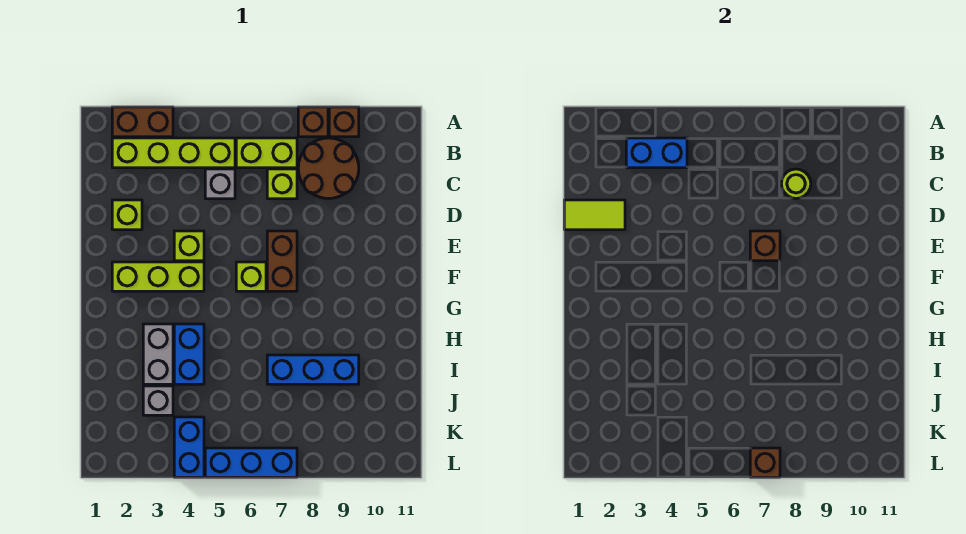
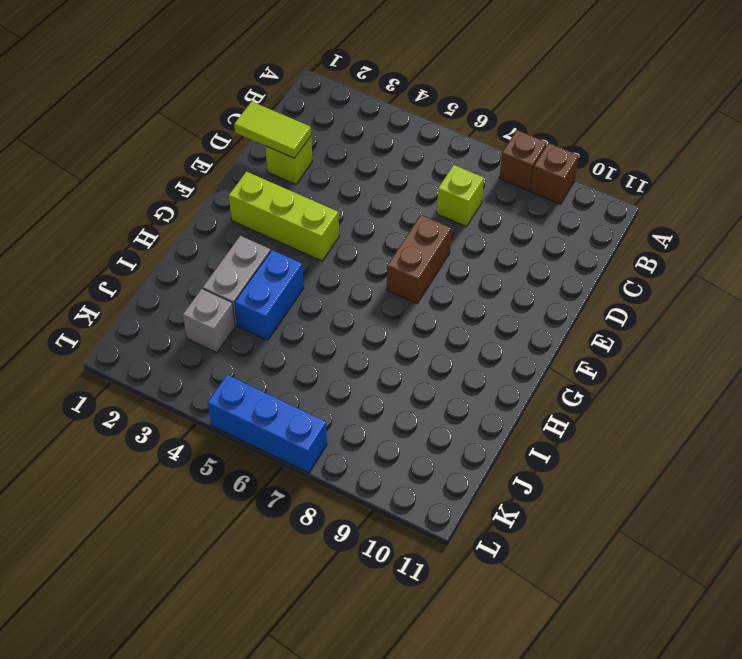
none -> brown brick A2:A3 level 1
none -> lime brick B2:B5 level 1
none -> lime brick B6:B7 level 1

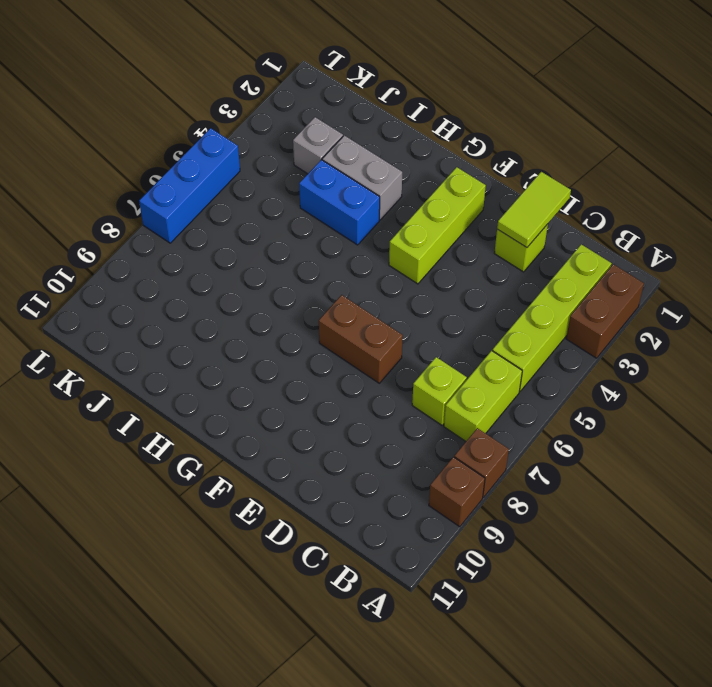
none -> brown round brick B8:C9 level 1
none -> grey brick C5 level 1
none -> lime brick E4 level 1

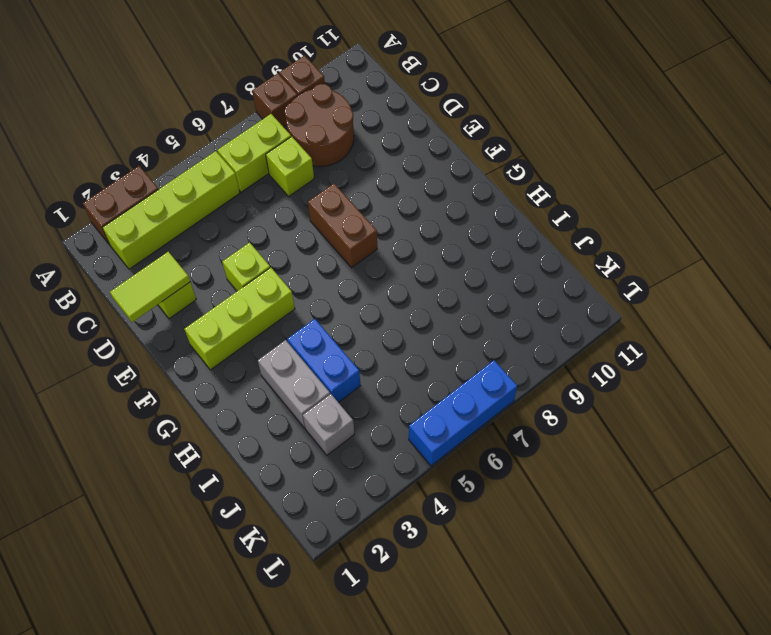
none -> grey brick C5 level 1
none -> lime brick F6 level 1
none -> blue brick I7:I9 level 1

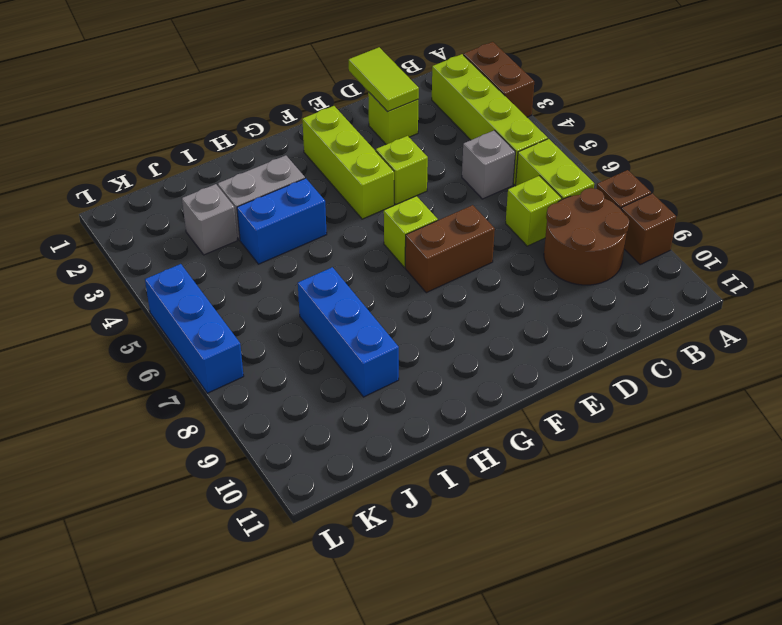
none -> blue brick K4:L4 level 1
none -> blue brick B3:B4 level 2
none -> lime round brick C8 level 2

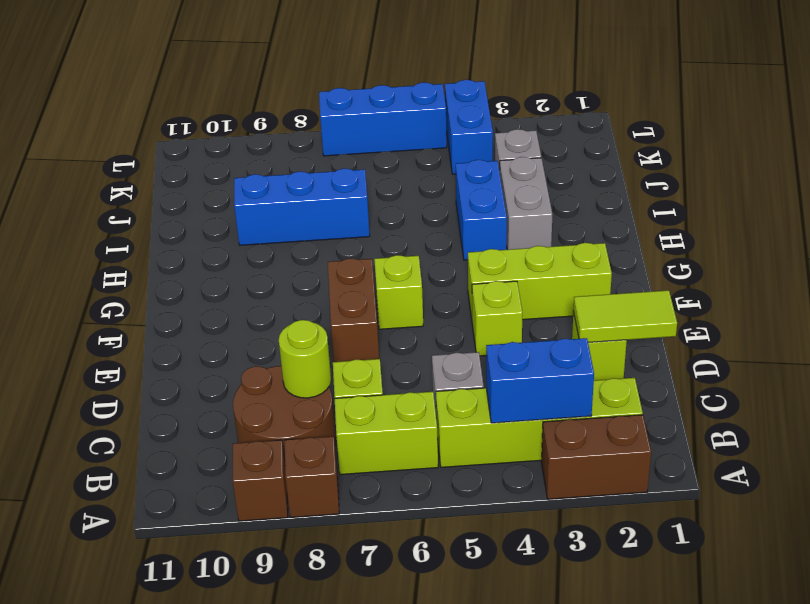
none -> brown brick E7 level 2
none -> brown brick L7 level 2

